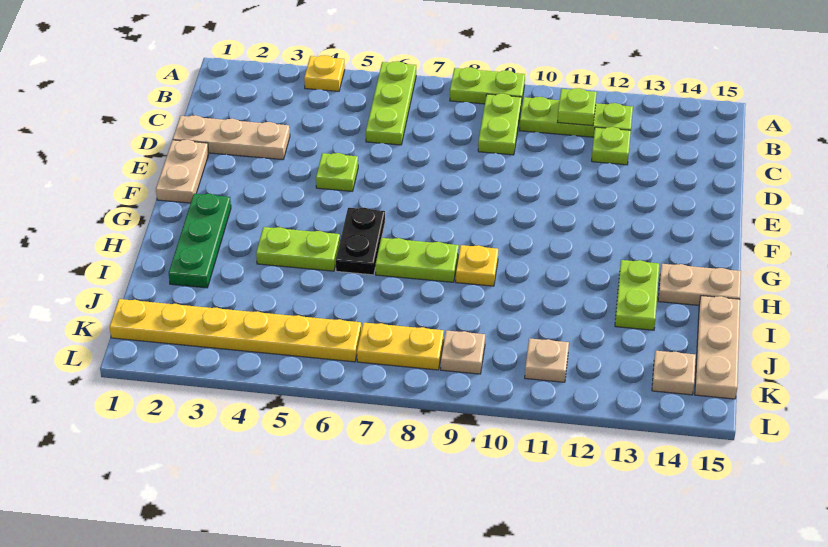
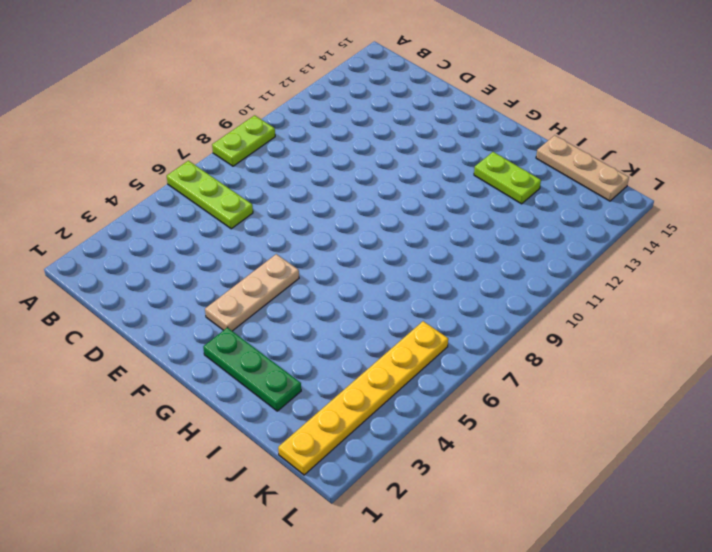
tan plate F3:F5 level 1 -> tan plate D1:D3 level 1
none -> yellow plate A4 level 1
none -> lime plate B9:C9 level 1
none -> lime plate B10:B12 level 1

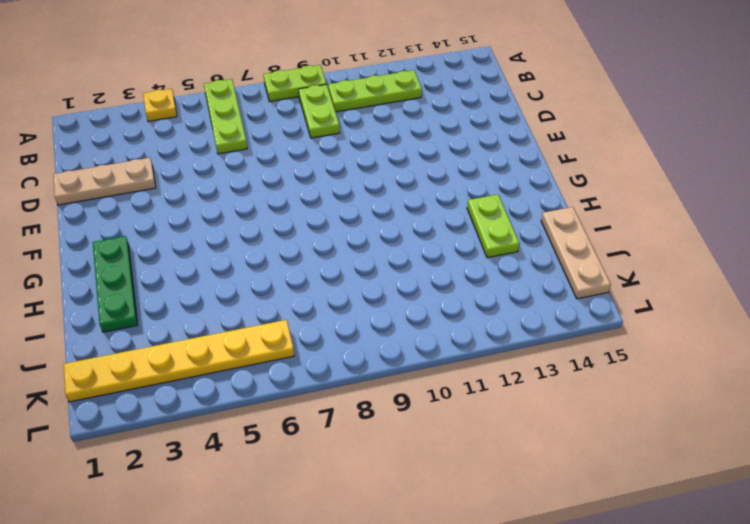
none -> lime plate C12 level 1
none -> tan plate E1:F1 level 1
none -> lime plate E5 level 1

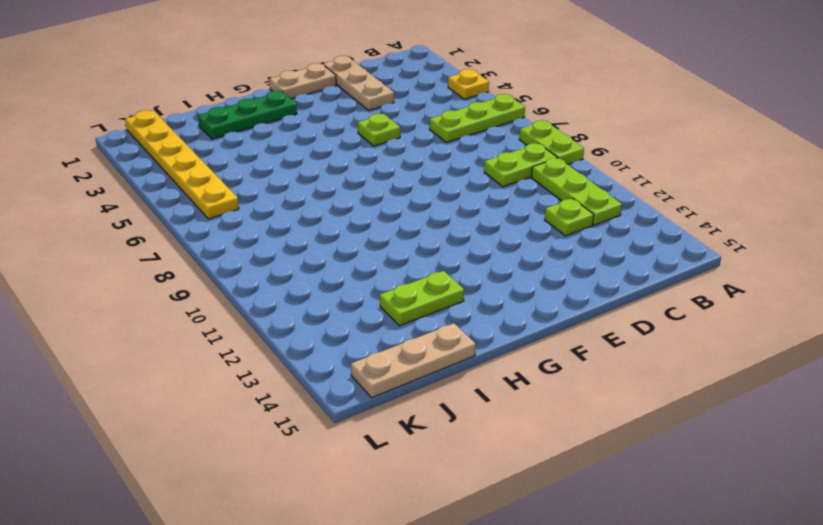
none -> black plate G6:H6 level 1
none -> lime plate H4:H5 level 1
none -> lime plate H7:H8 level 1

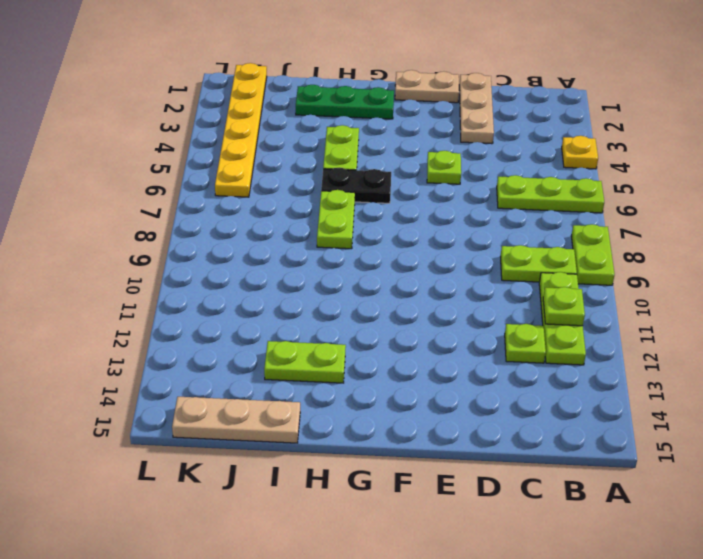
none -> yellow plate H9 level 1
none -> tan plate H14:H15 level 1
none -> yellow plate K7:K8 level 1

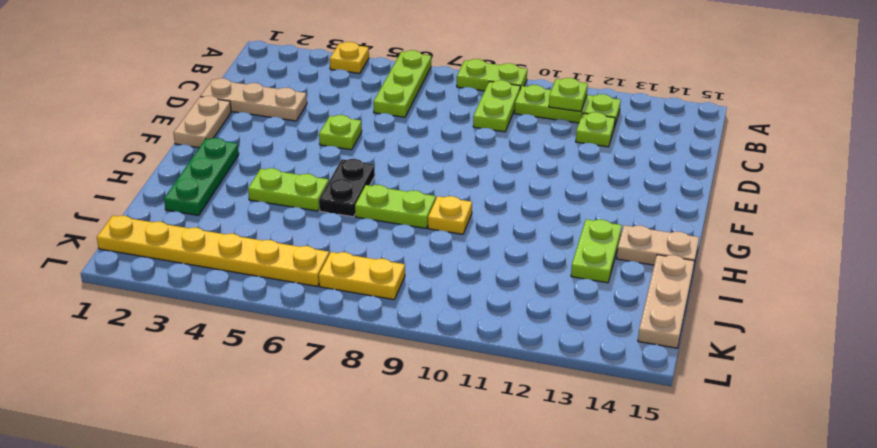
none -> tan plate K9 level 1
none -> tan plate K11 level 1
none -> tan plate K14 level 1

